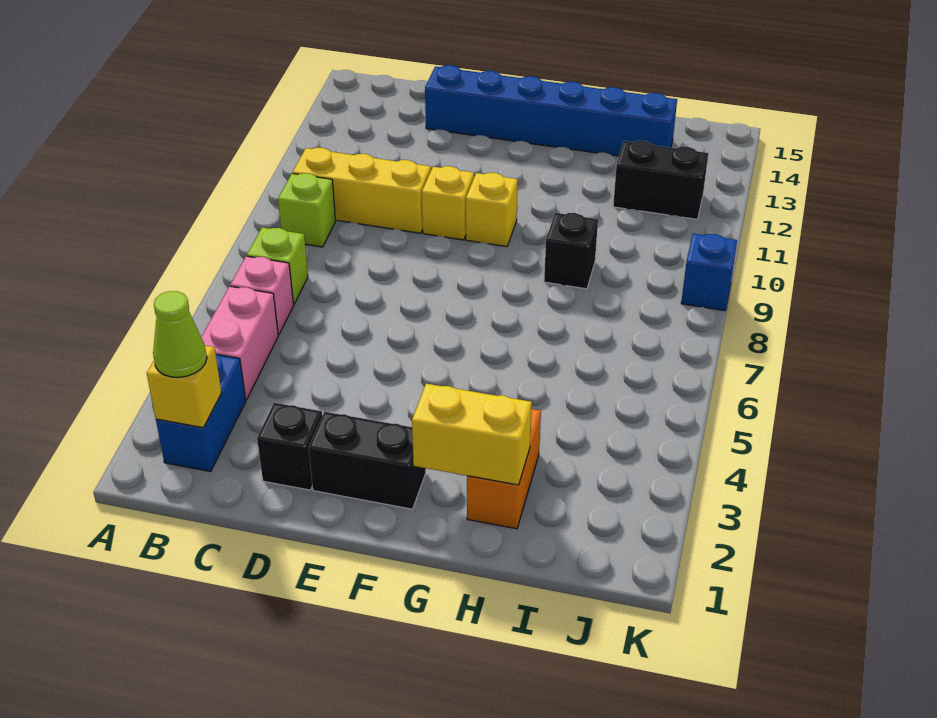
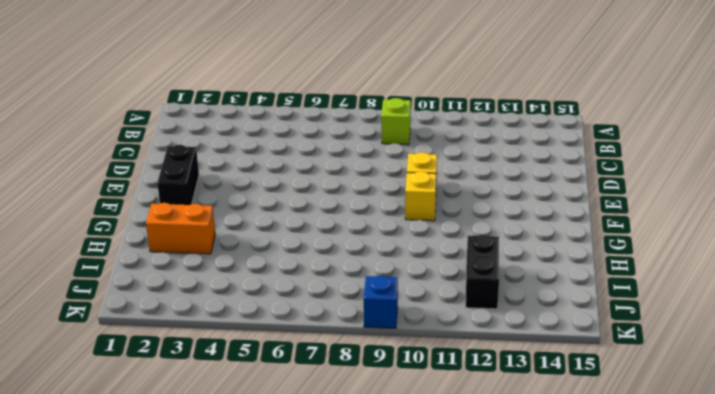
none -> blue brick B2:B3 level 1
none -> pink brick B4:B5 level 1
none -> pink brick B6 level 1

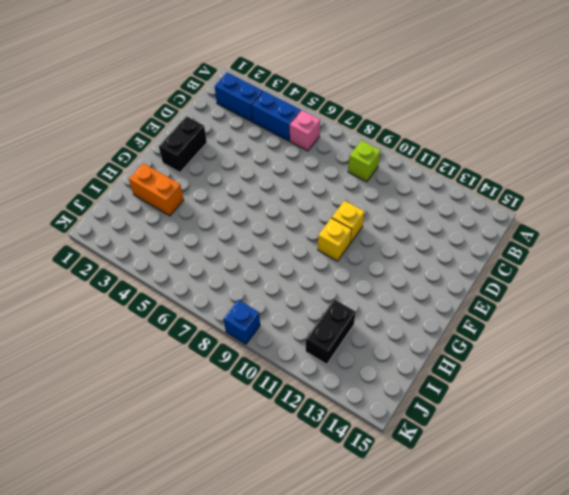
blue brick B4:B5 level 1 -> pink brick B4:B5 level 1
none -> lime brick B7 level 1
none -> yellow brick B10:D10 level 1
none -> black brick D2 level 1

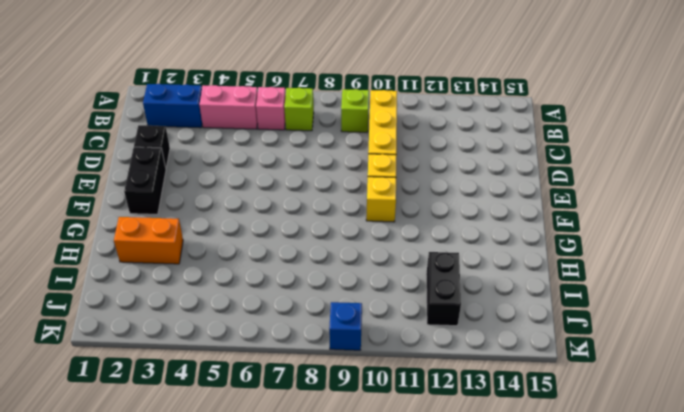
none -> blue brick D14:I14 level 1
none -> black brick H9 level 1
none -> yellow brick B2 level 2

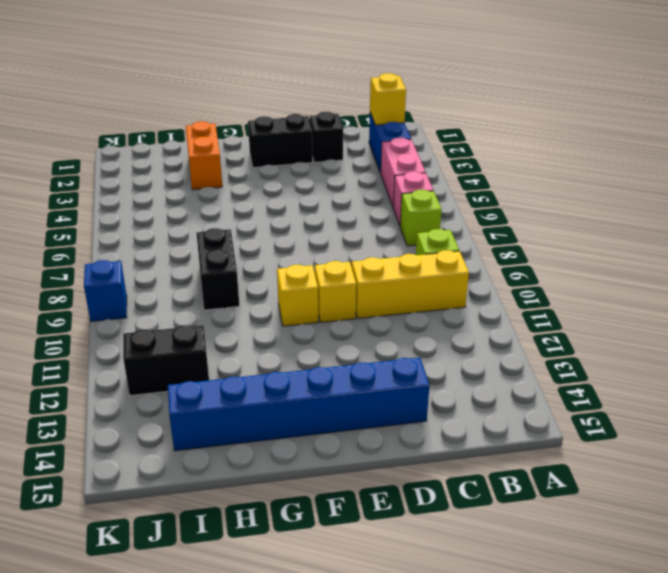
black brick H8:H9 level 1 -> black brick H9 level 1
none -> yellow brick G2:H2 level 2
none -> lime cone B2 level 3

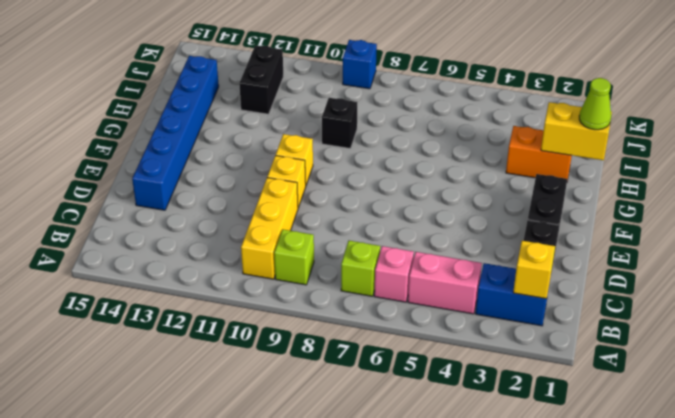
yellow brick H1:H2 level 2 -> yellow brick G2:H2 level 2
lime cone H1 level 3 -> lime cone B2 level 3

